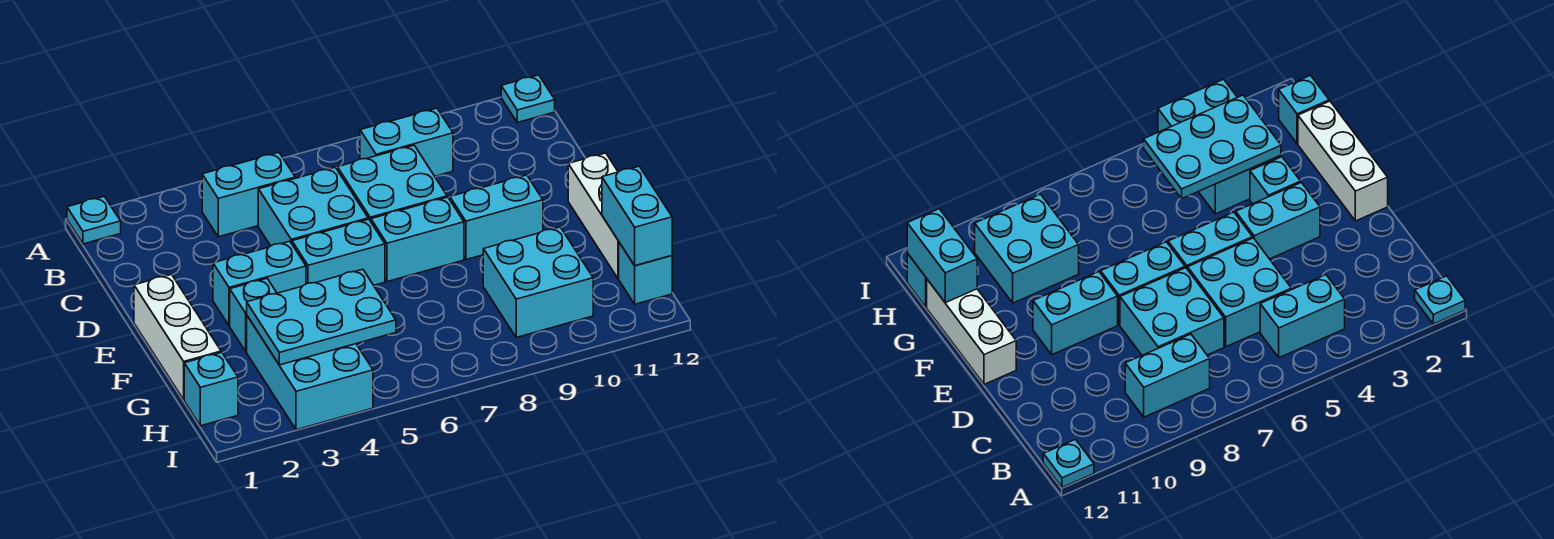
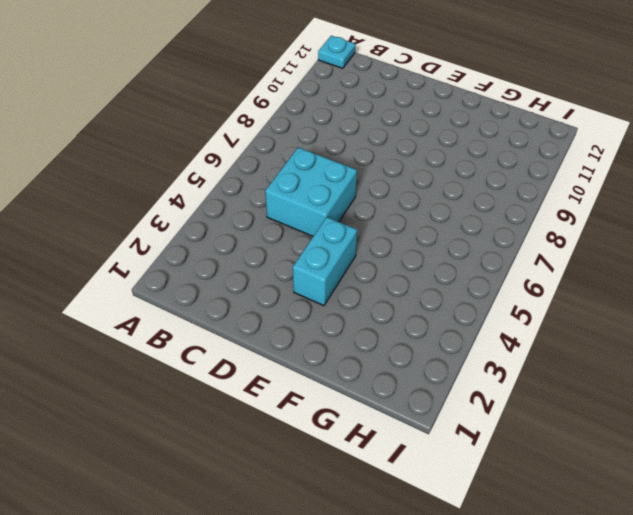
none -> cyan plate A1 level 1
none -> cyan brick B4:B5 level 1
none -> cyan brick B8:B9 level 1

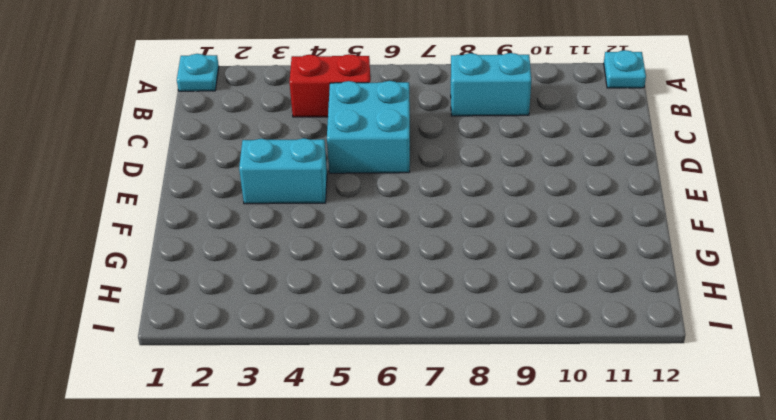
red brick B4:B5 level 1 -> cyan brick B4:B5 level 1
none -> cyan brick C7:D8 level 1
none -> white brick E1:G1 level 1
none -> cyan brick E5:E6 level 1

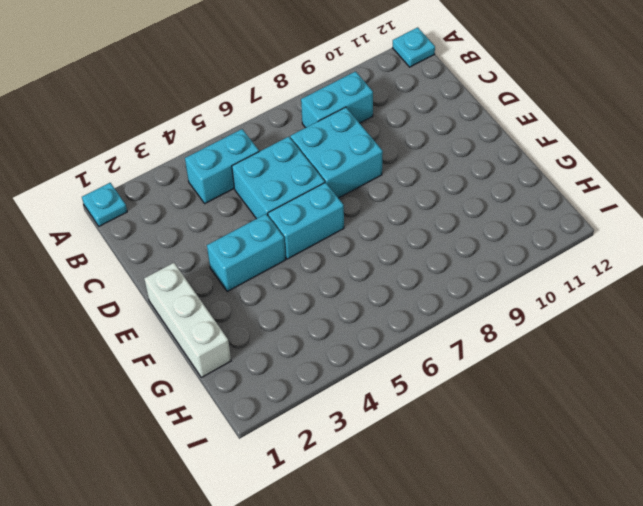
none -> cyan brick E7:E8 level 1
none -> cyan brick E9:E10 level 1
none -> white brick E12:G12 level 1

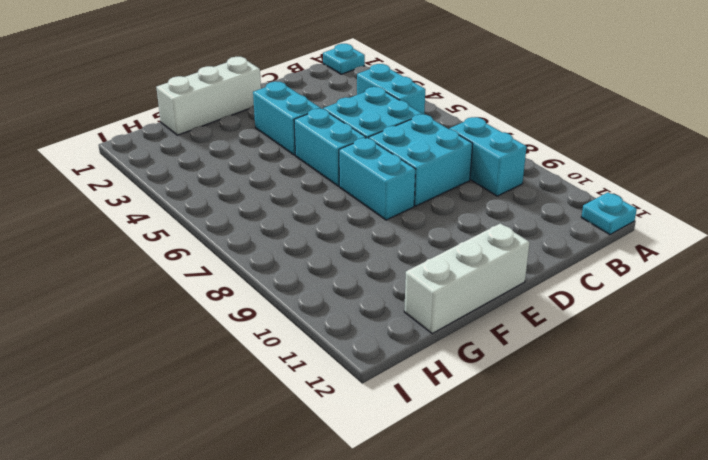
none -> cyan brick E9:E10 level 1
none -> cyan brick F3 level 1
none -> cyan brick G3:I4 level 1

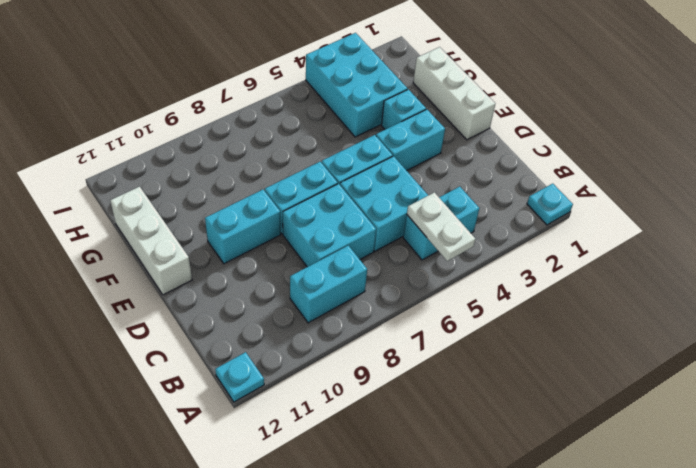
white plate A5:B5 level 2 -> none
none -> cyan brick G9:H10 level 1
none -> cyan brick H1 level 1
none -> cyan brick H12 level 1

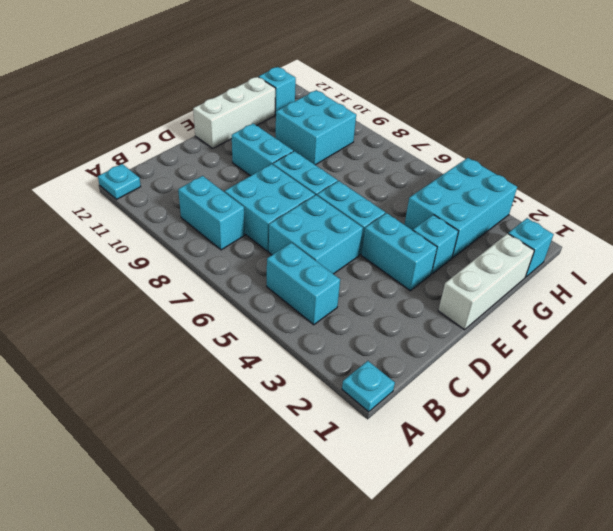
none -> cyan plate G3:H5 level 2
none -> cyan brick G12:H12 level 2

